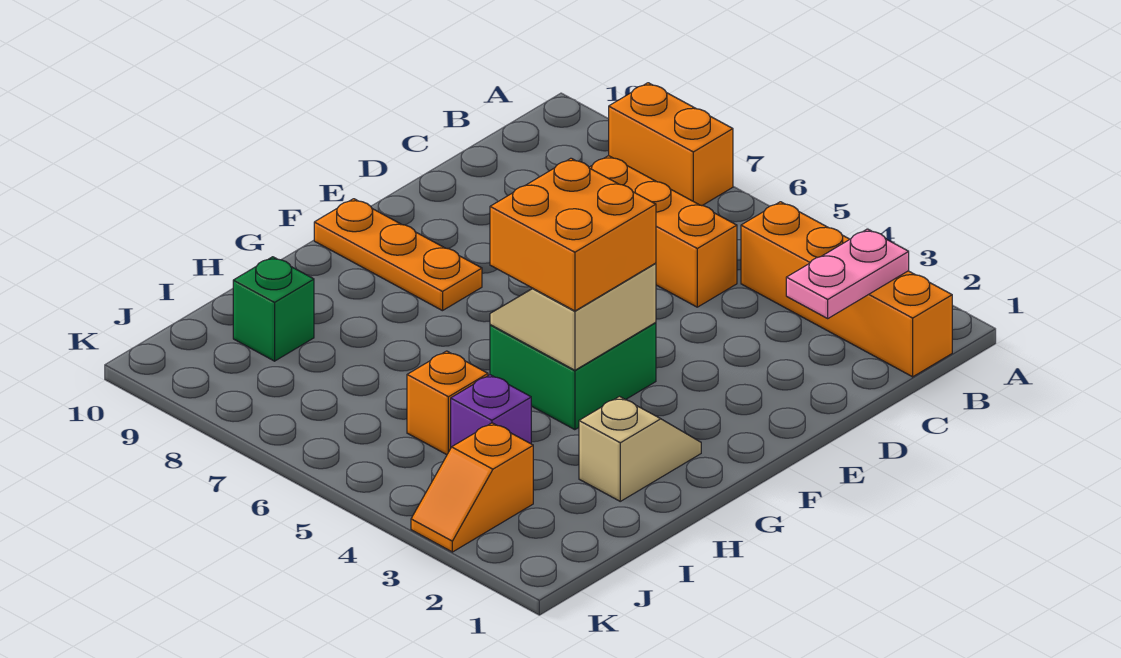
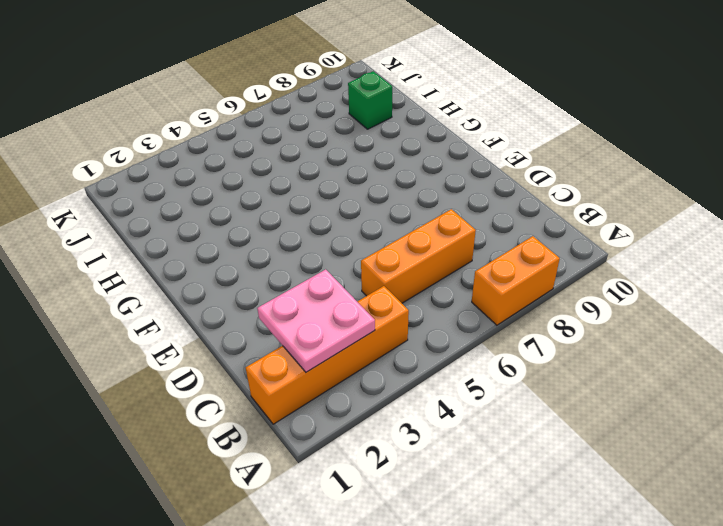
pink plate B2:C3 level 2 -> pink plate B2:C2 level 2
none -> green brick F4:G5 level 1
none -> orange plate F8:F10 level 1
none -> tan slope G2:H2 level 1 top H

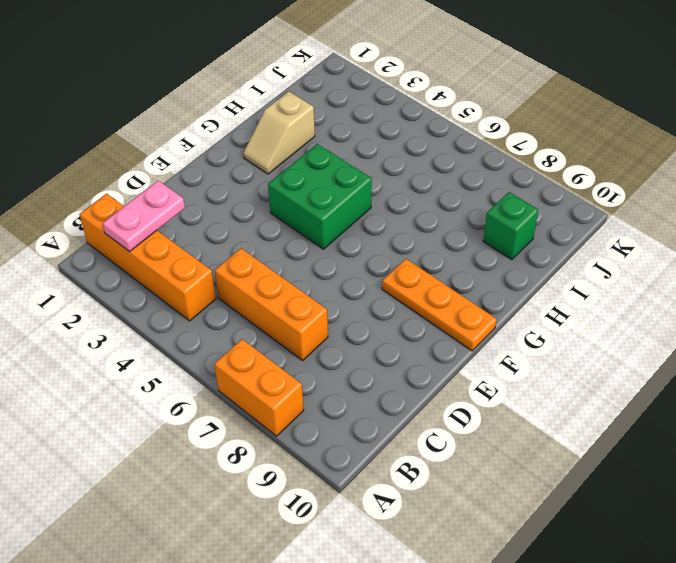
none -> purple brick I4 level 1
none -> orange brick I5 level 1
none -> orange slope J3:K3 level 1 top J

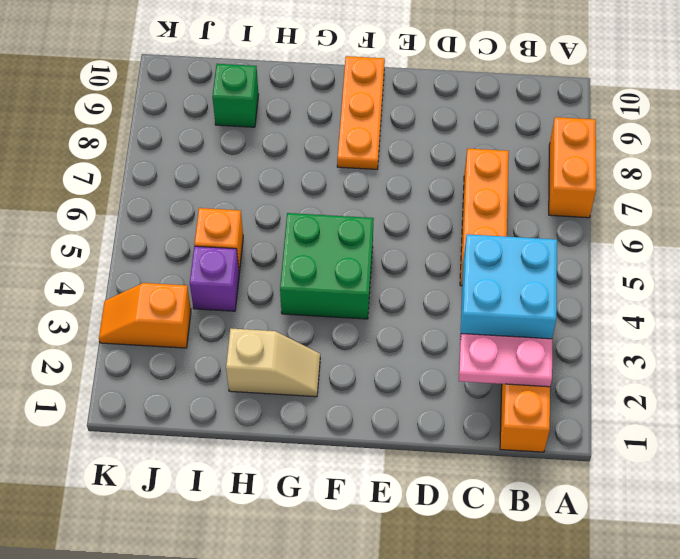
cyan brick B3:C4 level 2 -> none
none -> tan slope F4:G5 level 2 top 4
none -> orange brick F4:G5 level 3

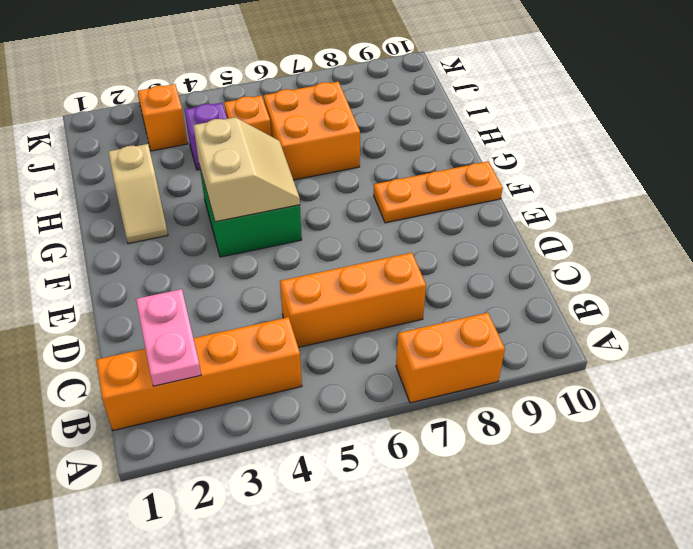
orange brick H6:I7 level 1 -> orange brick F4:G5 level 3
none -> green brick I9 level 1

